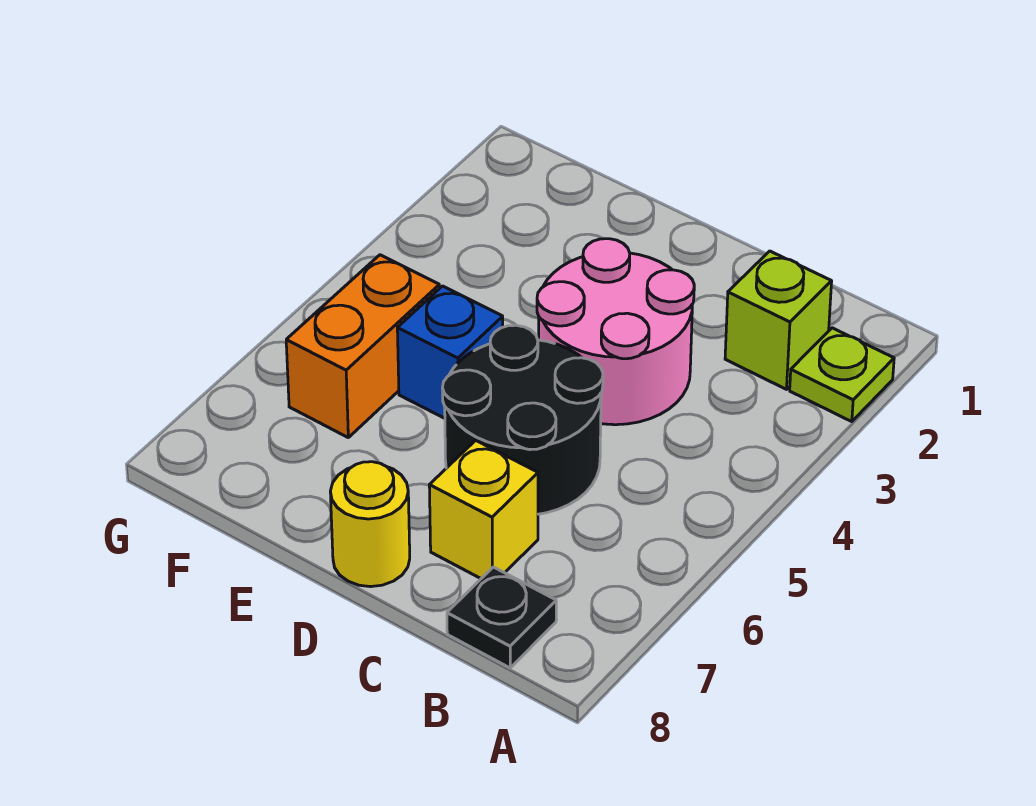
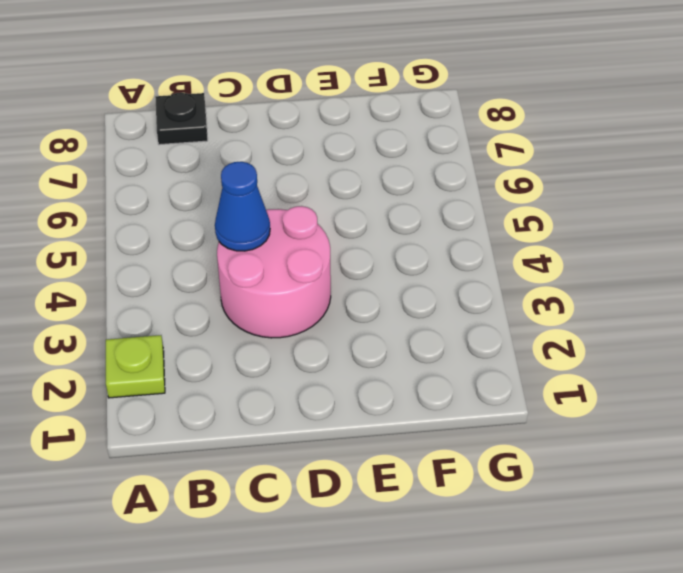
blue cone C4 level 2 -> none
none -> lime brick B2 level 1
none -> black round brick C5:D6 level 1

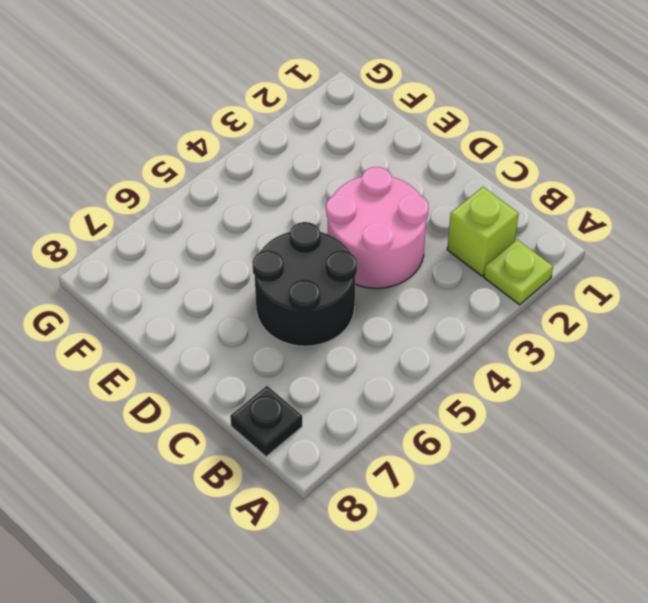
none -> yellow brick C7 level 1
none -> yellow round brick D8 level 1

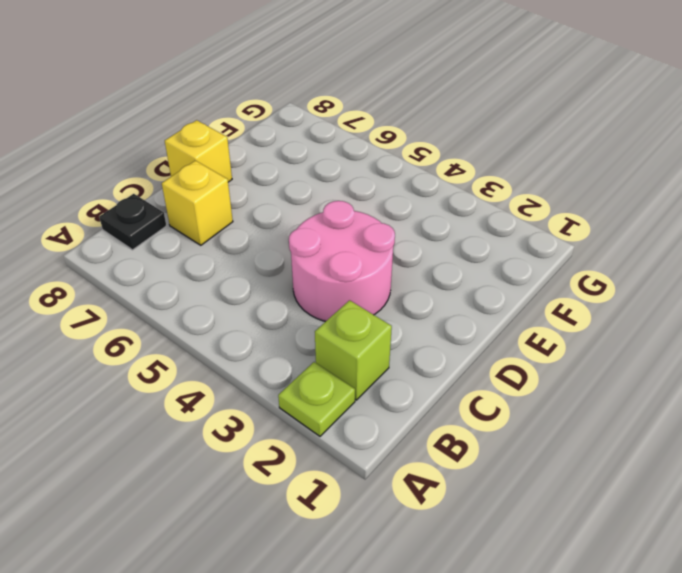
yellow brick D8 level 1 -> yellow round brick D8 level 1
none -> black round brick C5:D6 level 1
none -> blue brick E5 level 1

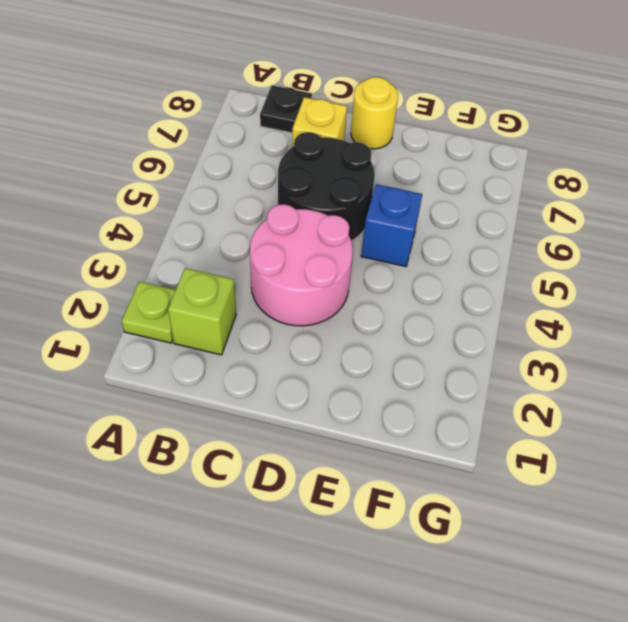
none -> orange brick F5:F6 level 1

